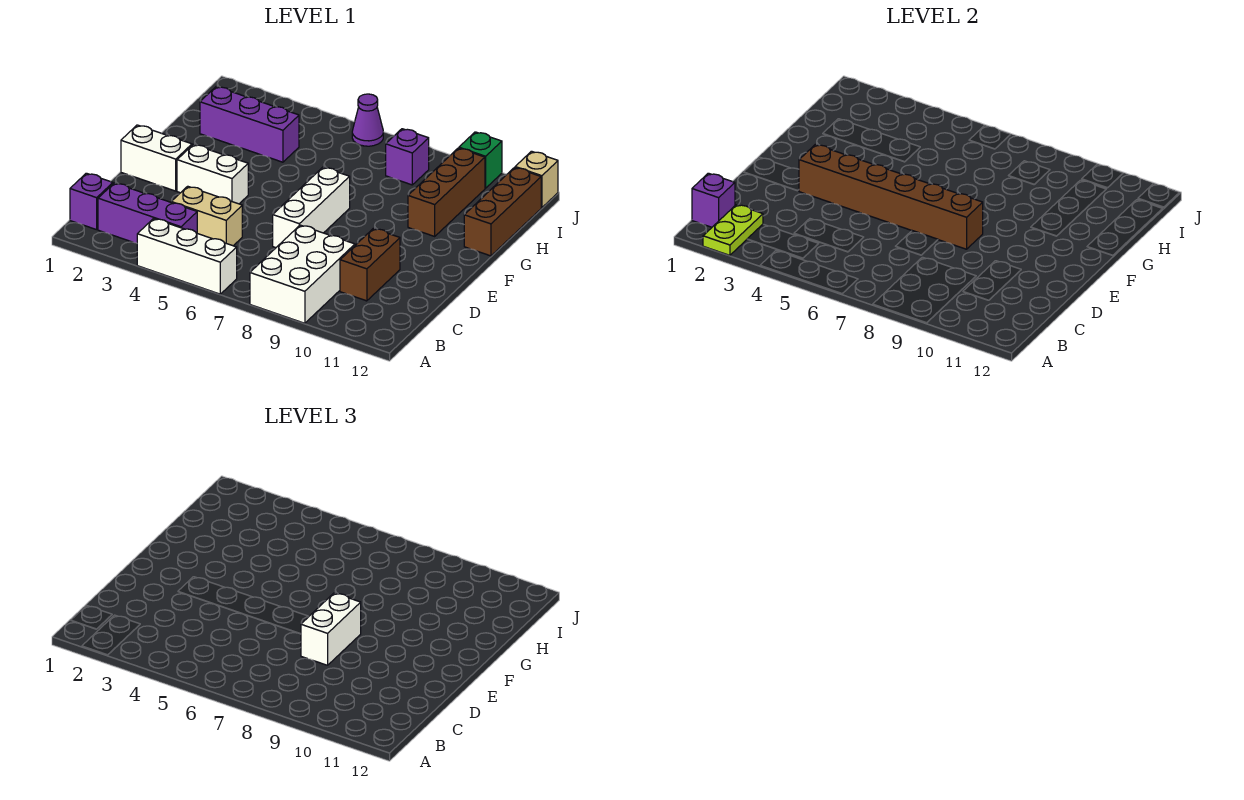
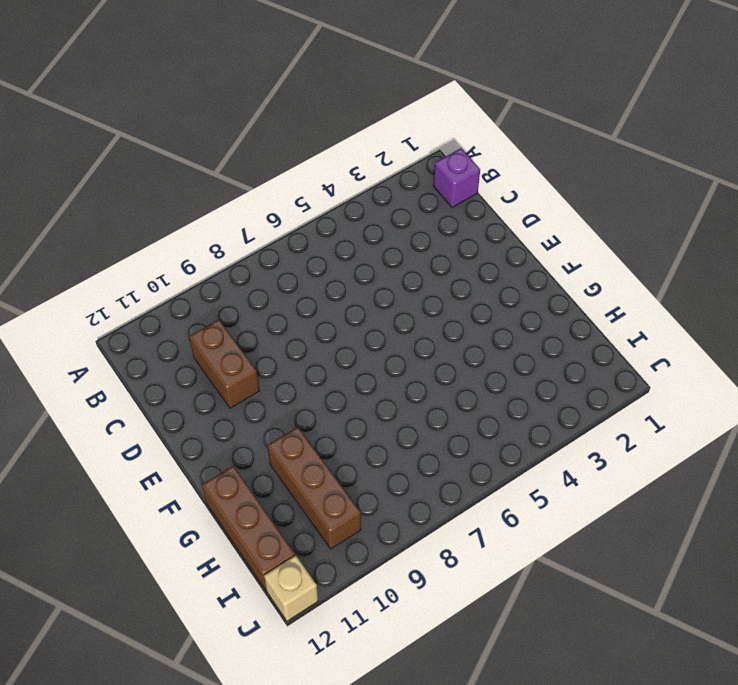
none -> white brick A4:A6 level 1
none -> white brick A8:C9 level 1
none -> purple brick B2:B4 level 1

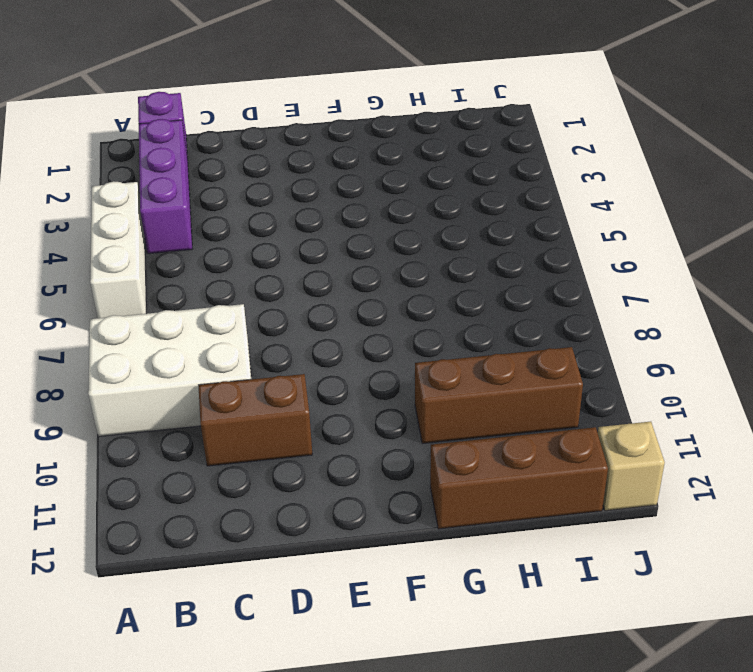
none -> tan brick C4:C5 level 1
none -> white brick D7:F7 level 1
none -> white brick E1:E2 level 1

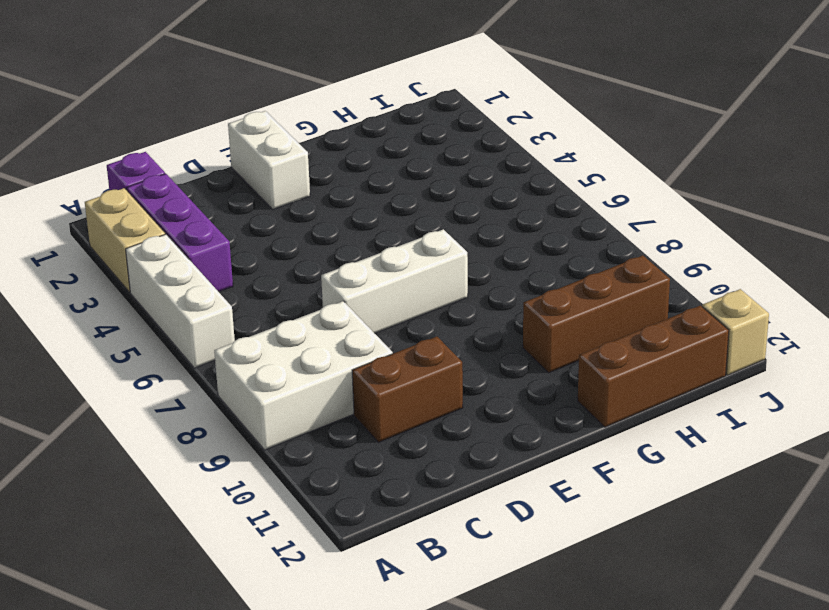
tan brick A2:A3 level 1 -> tan brick C4:C5 level 1
none -> white brick E3:E4 level 1
none -> purple brick H2:H4 level 1
none -> purple brick I8 level 1

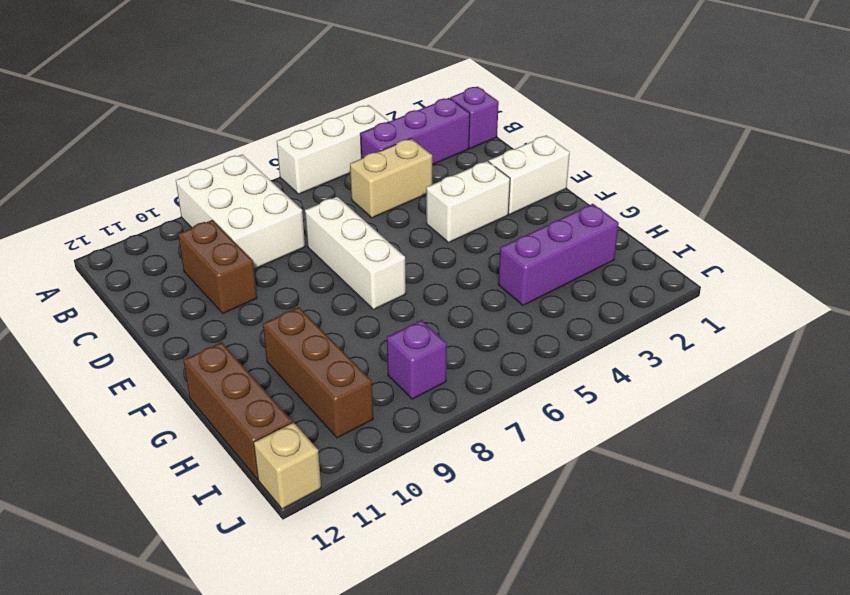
none -> purple cone J6 level 1
none -> green brick J10 level 1
none -> lime plate A2:B2 level 2

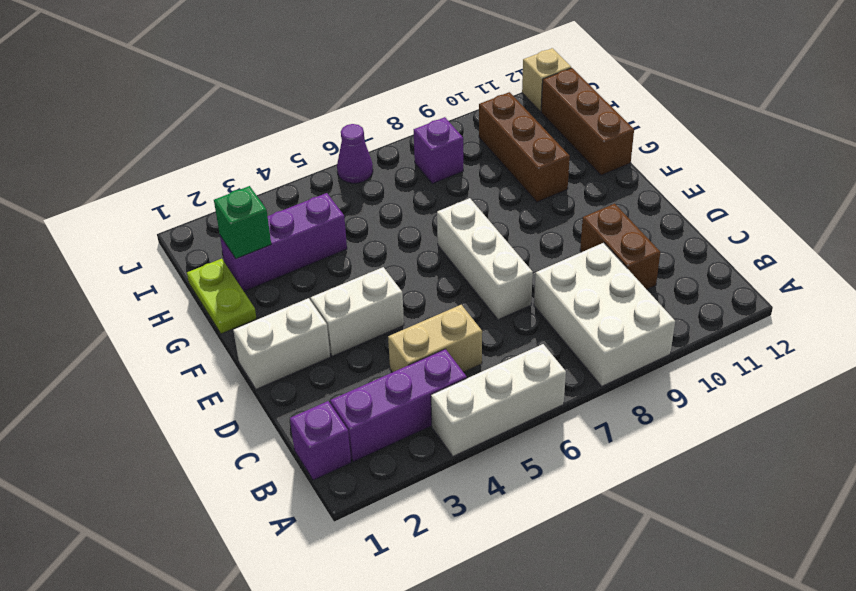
lime plate G1:H1 level 1 -> lime plate A2:B2 level 2
green brick H2 level 2 -> green brick J10 level 1
none -> purple brick B1 level 2
none -> brown brick E3:E8 level 2
none -> white brick D8:E8 level 3

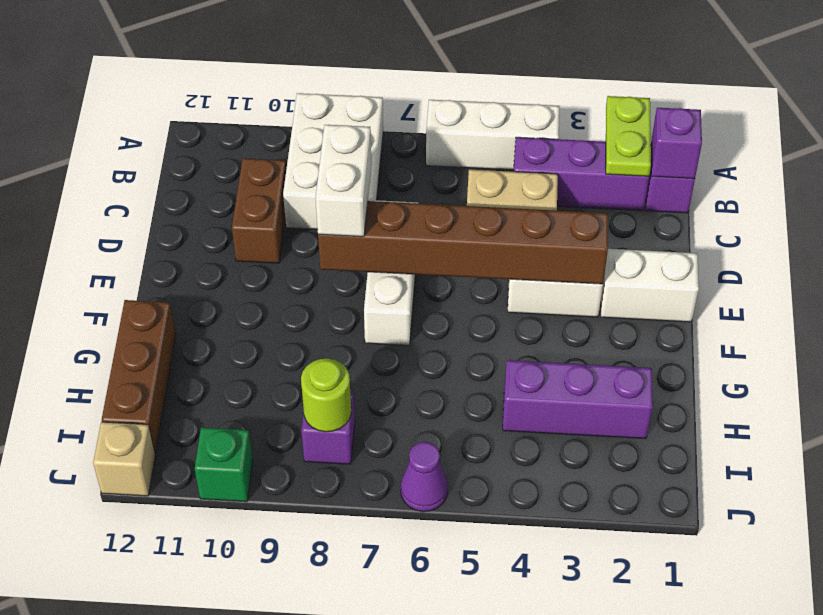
lime round brick I8 level 2 -> none
none -> brown brick G10:I10 level 1

